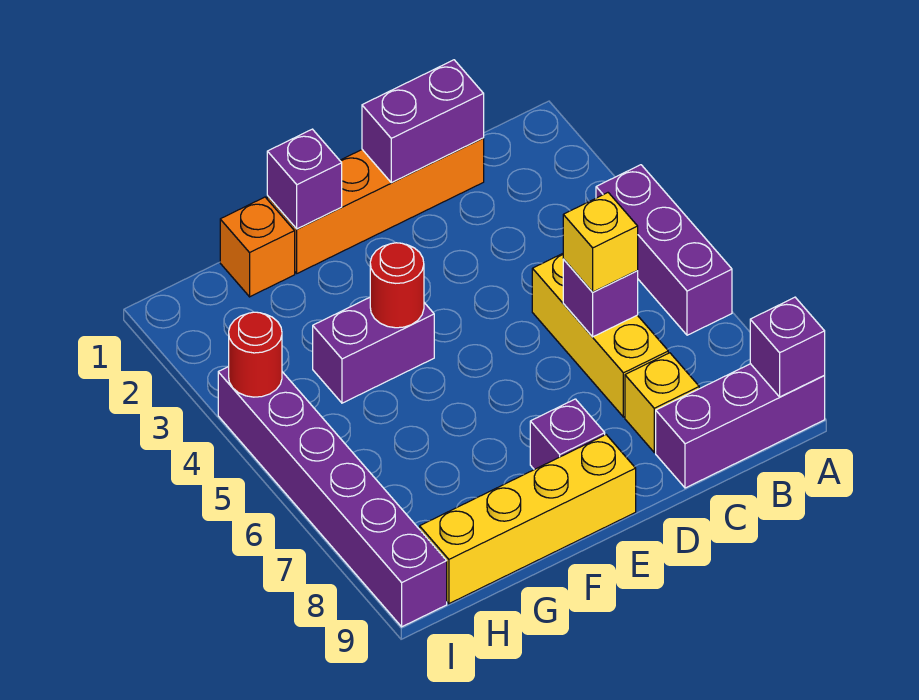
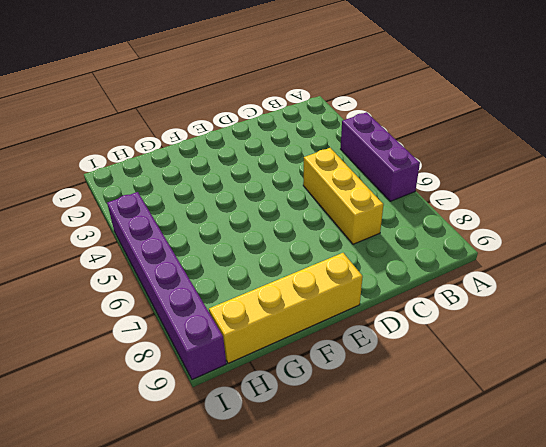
none -> purple brick A9:C9 level 1
none -> orange brick C1:F1 level 1
none -> yellow brick C8 level 1

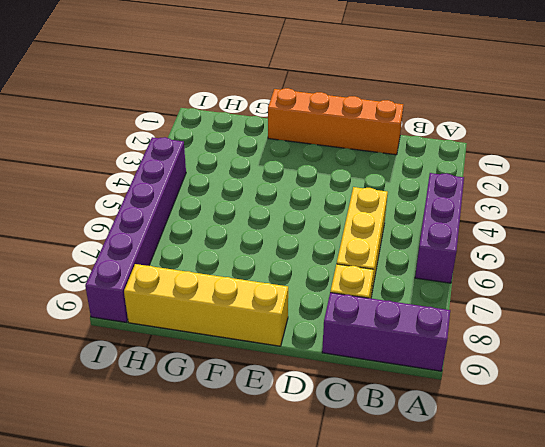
none -> purple brick E8 level 1
none -> purple brick F4:G4 level 1
none -> orange brick G1 level 1

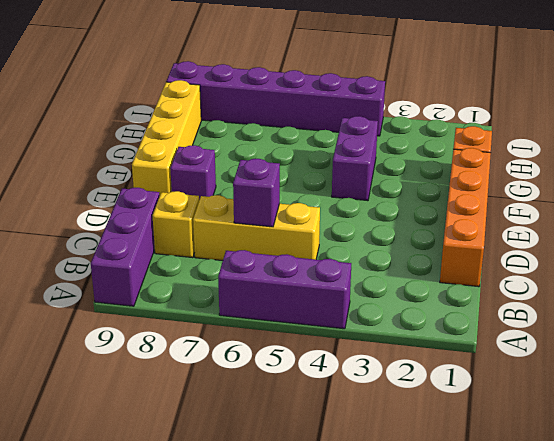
none -> purple brick A9 level 2
none -> purple brick C1:D1 level 2
none -> purple brick F1 level 2

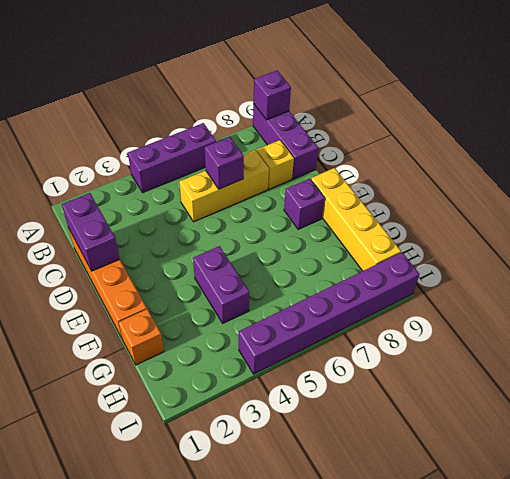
none -> purple brick F1 level 2
none -> red round brick F4 level 2
none -> red round brick I4 level 2

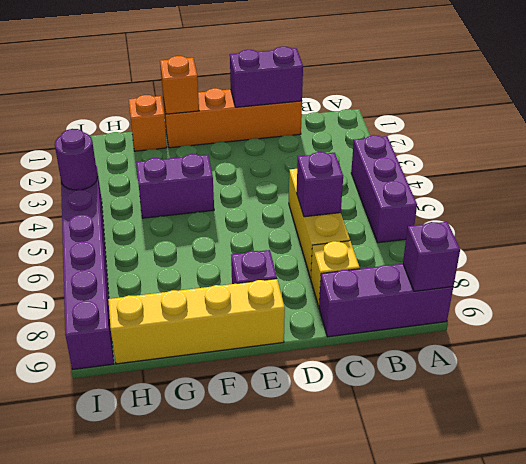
orange brick F1 level 2 -> purple brick F1 level 2
purple round brick I4 level 2 -> red round brick I4 level 2
none -> red round brick F4 level 2
none -> yellow brick C6 level 3

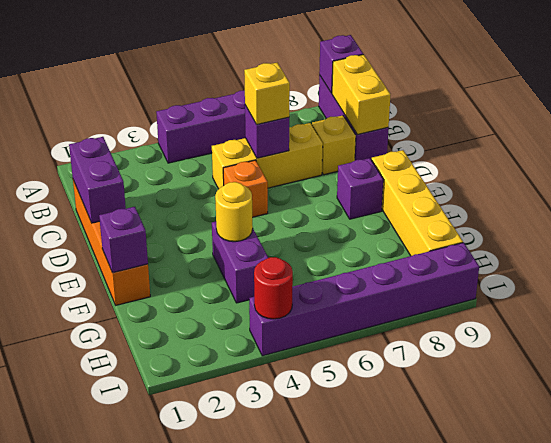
yellow brick B9:C9 level 2 -> none
orange brick D5 level 1 -> orange brick G1 level 1
yellow round brick F4 level 2 -> red round brick F4 level 2

